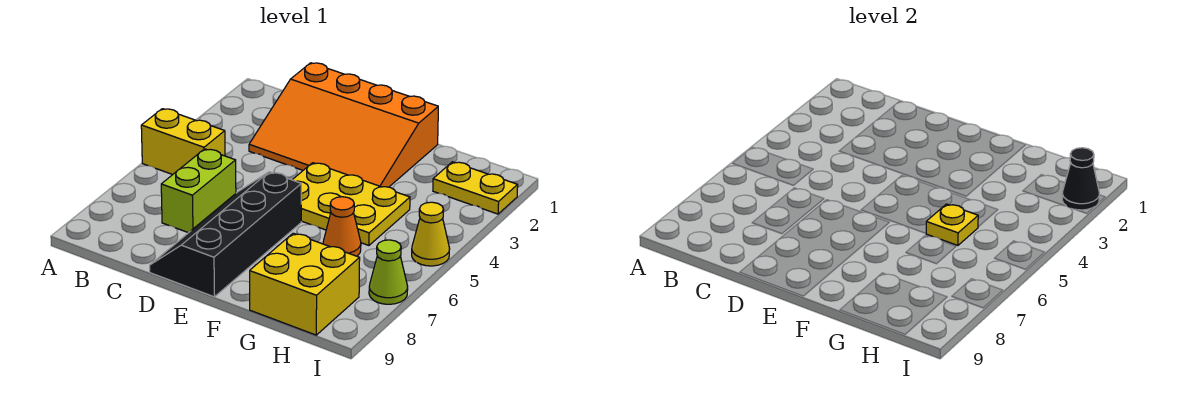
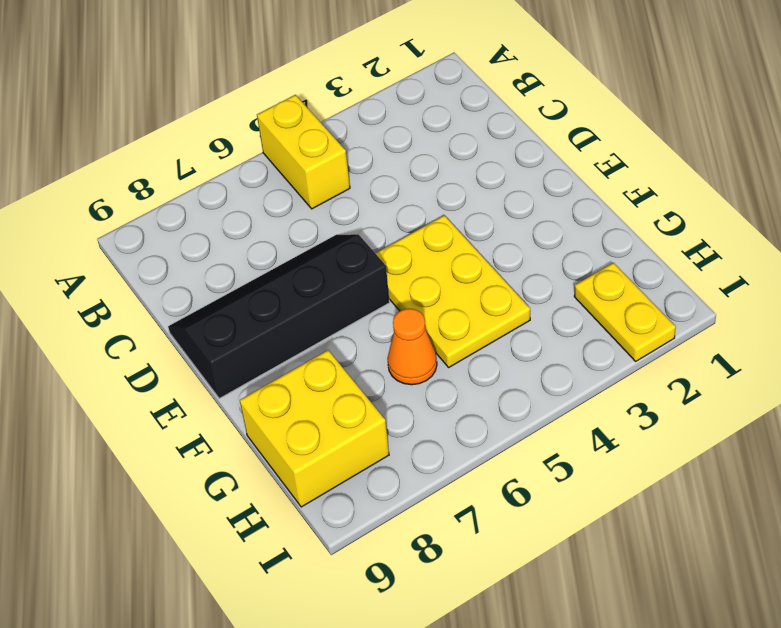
none -> orange slope C1:F3 level 1 top 1
none -> lime brick C6:C7 level 1
none -> yellow cone I5 level 1

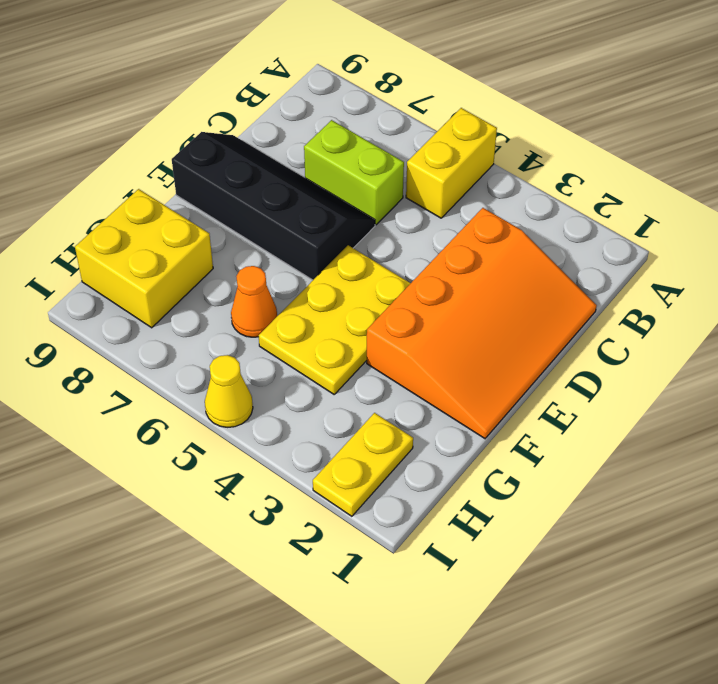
orange slope C1:F3 level 1 top 3 -> orange slope C1:F3 level 1 top 1
none -> lime cone I7 level 1
none -> yellow plate G5 level 2
none -> black cone I2 level 2

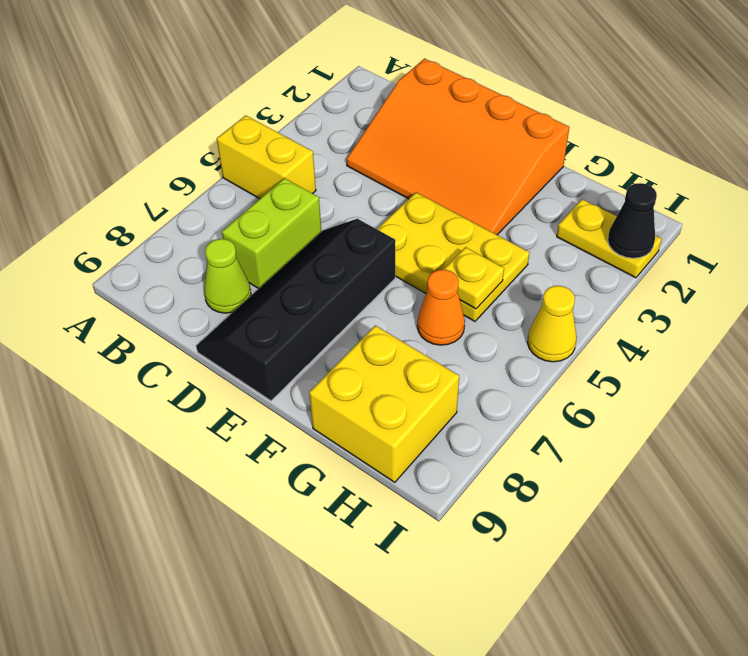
lime cone C8 level 1 -> lime cone I7 level 1

